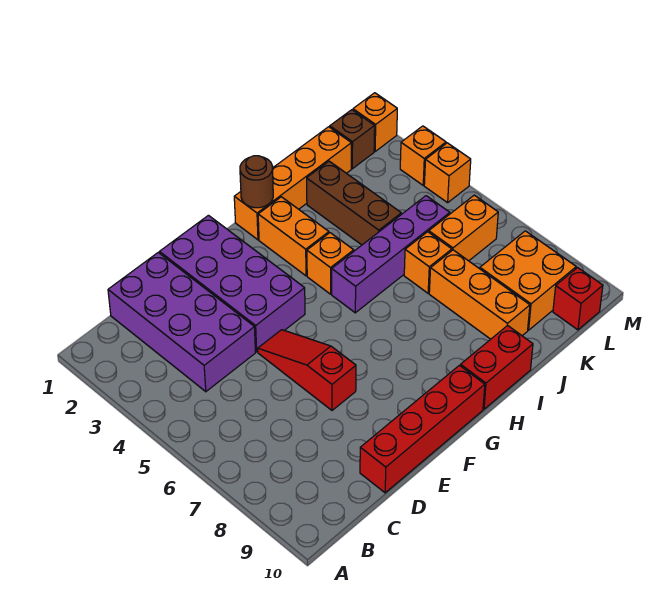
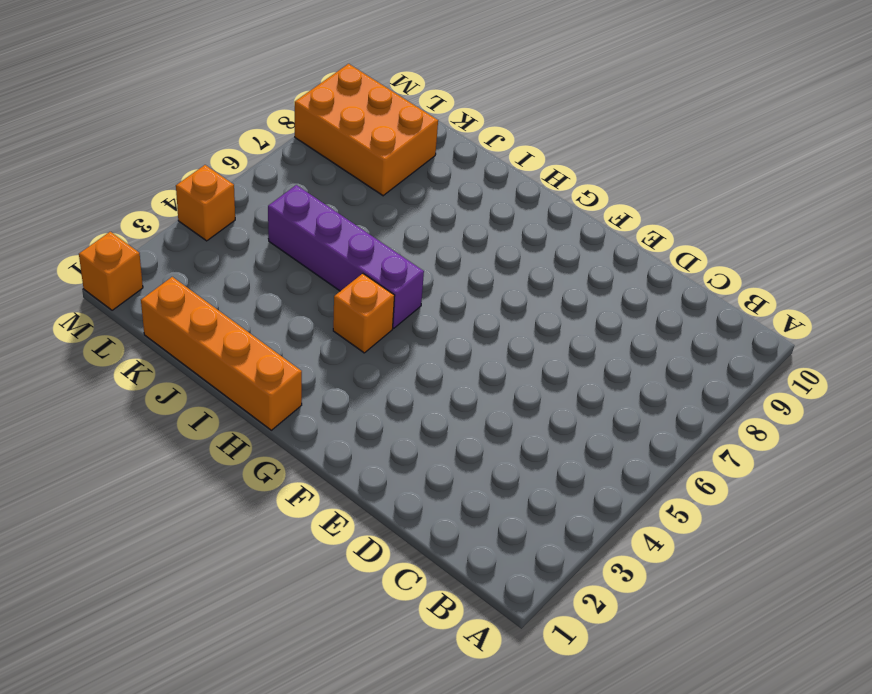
orange brick K8:M9 level 1 -> orange brick K8:L9 level 1
none -> purple brick C1:D4 level 1
none -> red brick D10:G10 level 1
none -> purple brick E1:F4 level 1

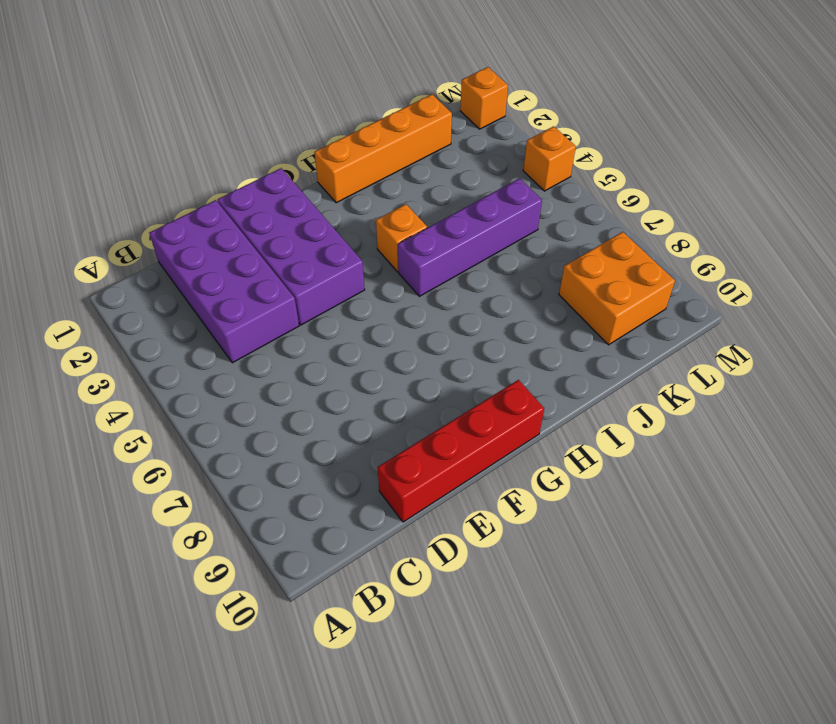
none -> red slope E5:E7 level 1 top 7
none -> orange brick H2:H3 level 1
none -> red brick H10:I10 level 1

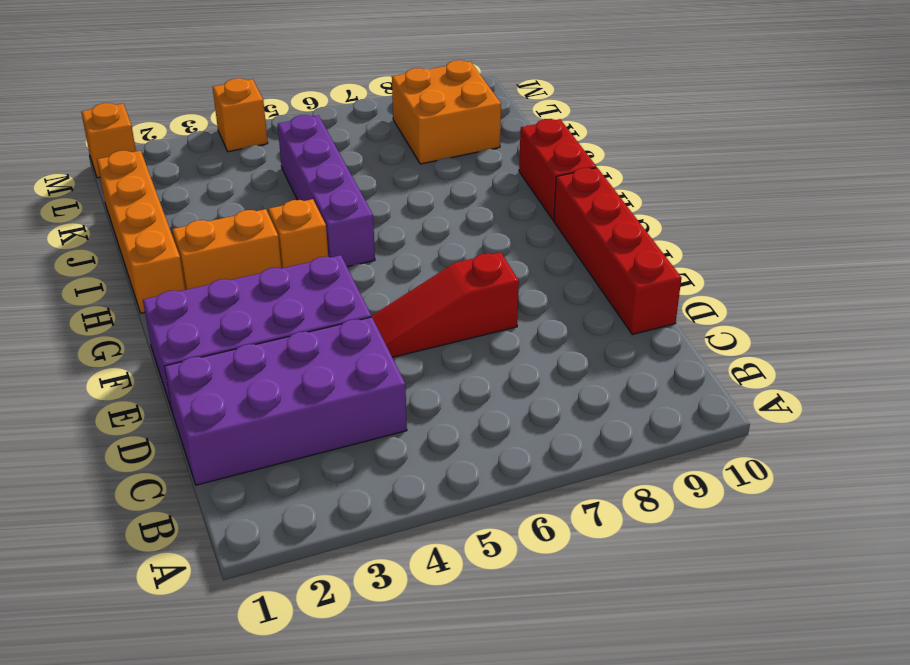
none -> brown brick J2:J4 level 1
none -> orange brick J6 level 1
none -> orange brick J7:J9 level 1

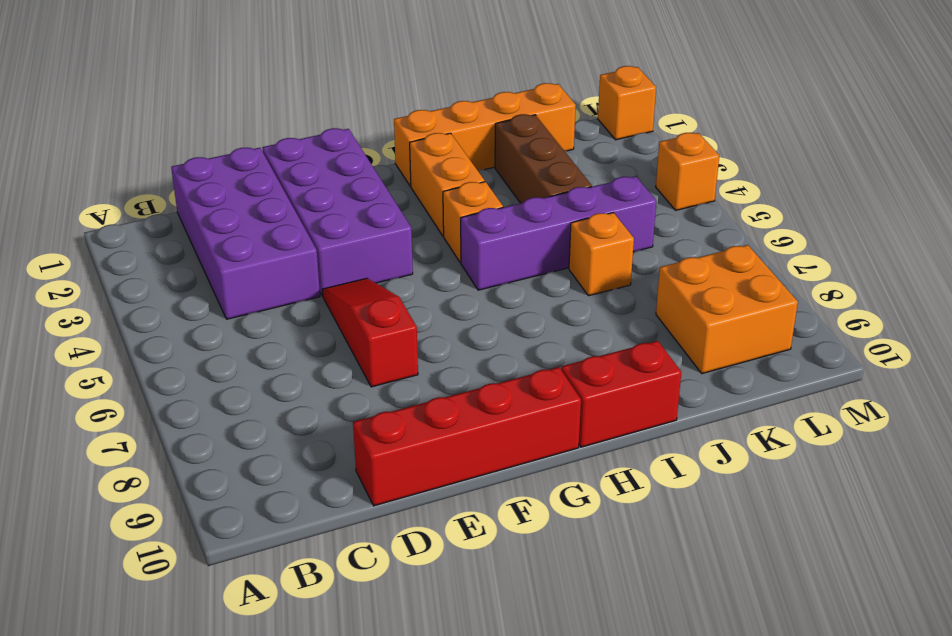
none -> orange brick J7:J9 level 1
none -> orange brick K6:L6 level 1
none -> brown brick L1 level 1

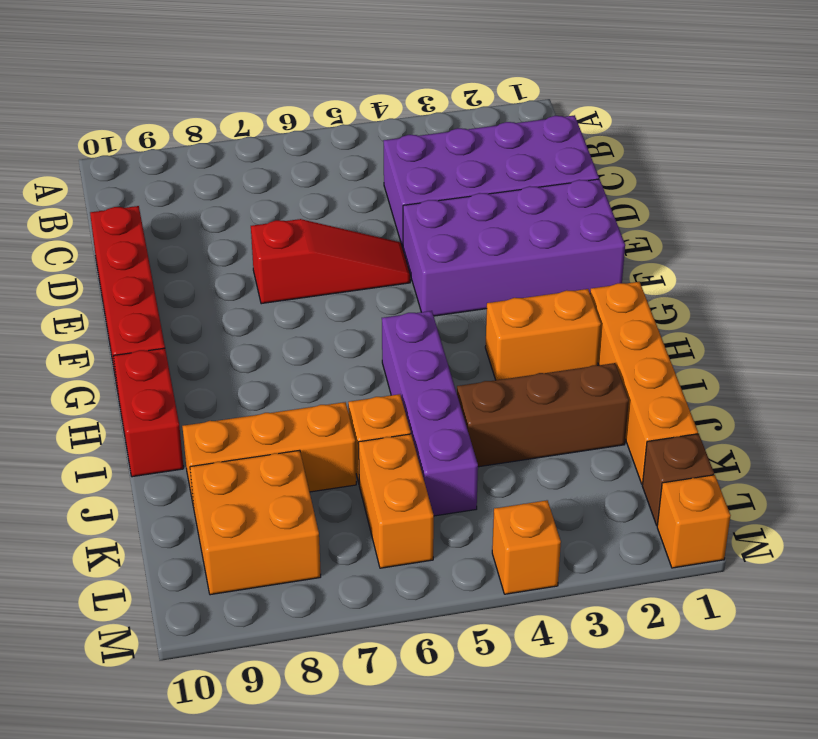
none -> orange brick H4 level 1
none -> red brick L10 level 1
none -> orange brick M3 level 1

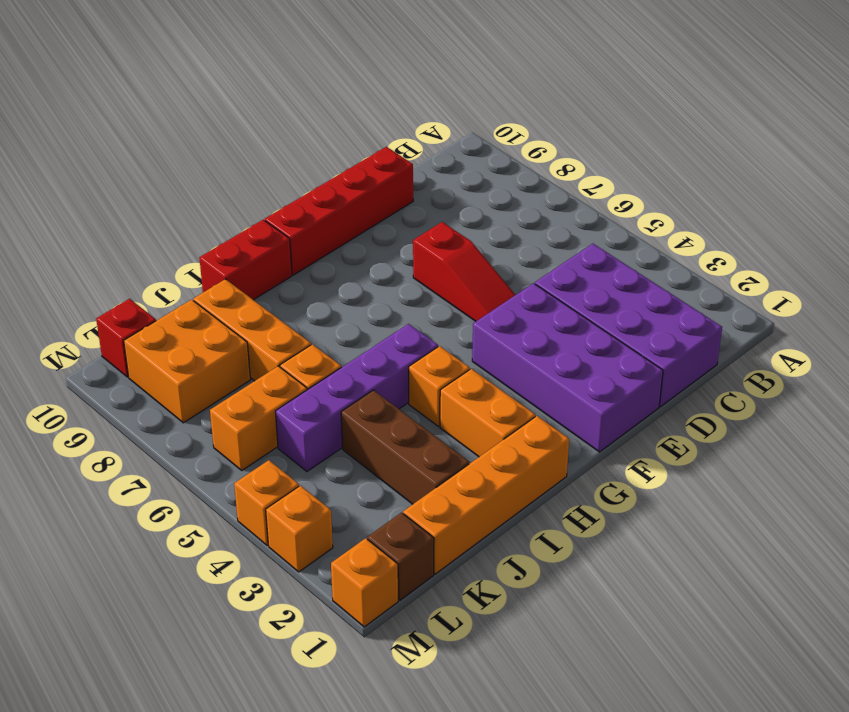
none -> brown round brick H1 level 2

